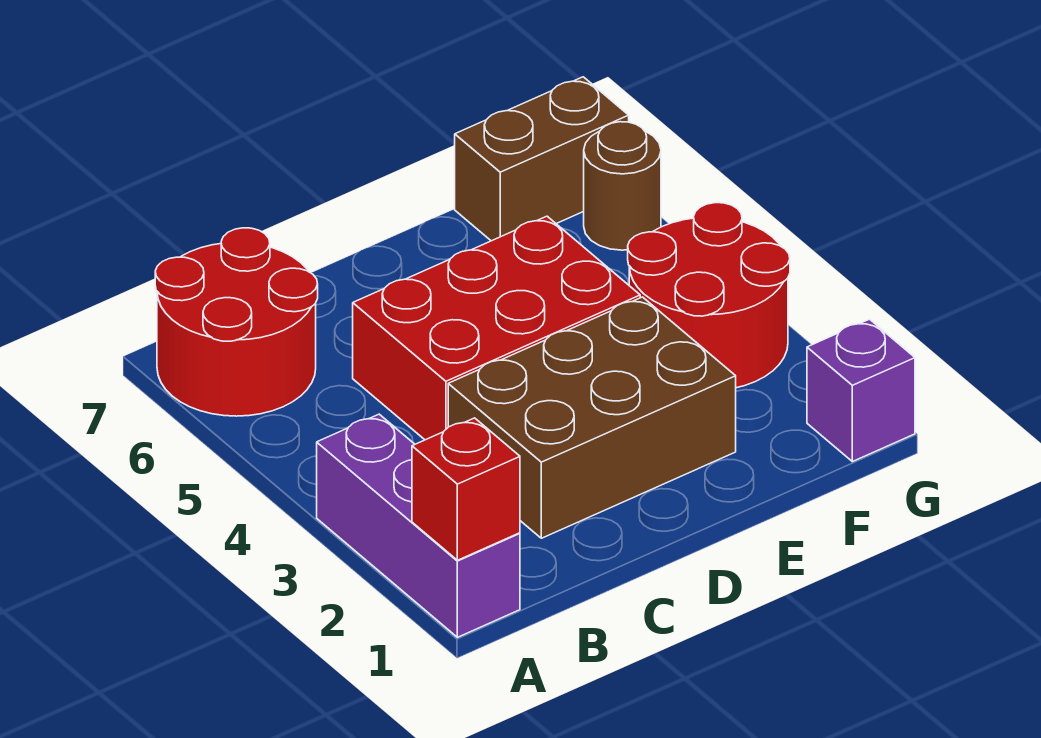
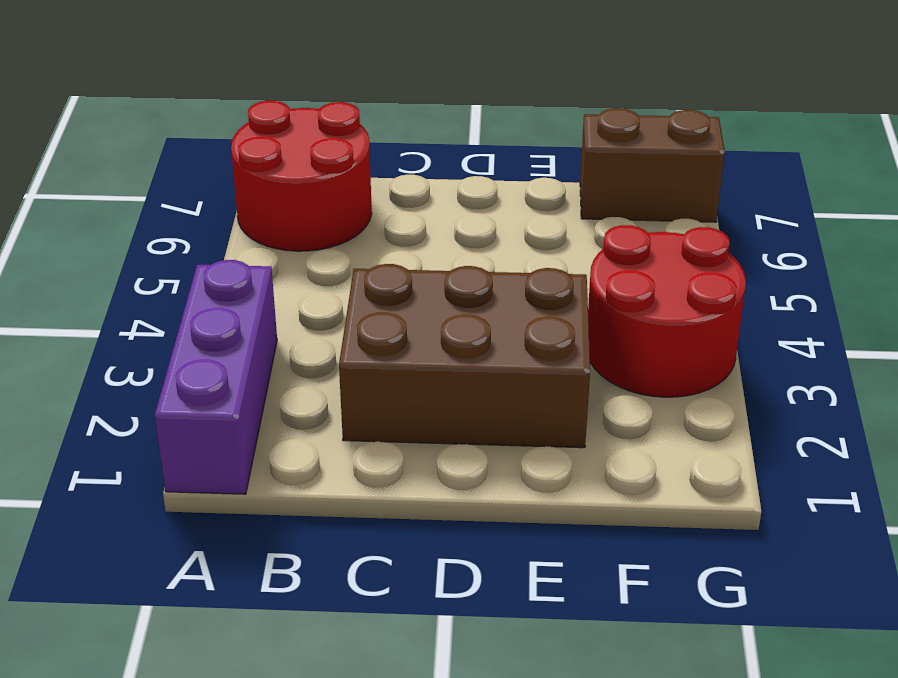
none -> red brick C4:E5 level 1
none -> purple brick G1 level 1

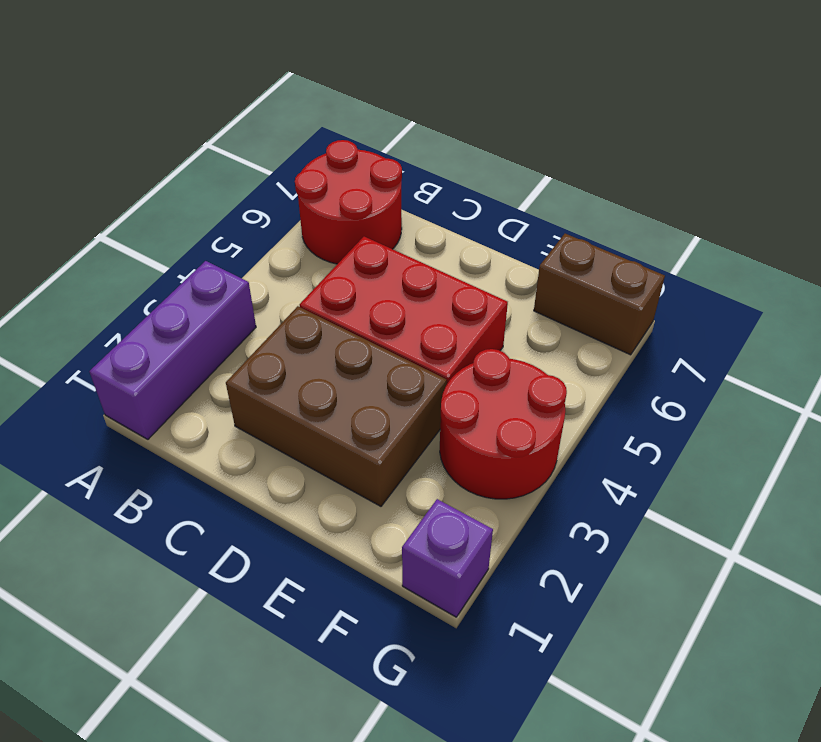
none -> brown round brick G6 level 1
none -> red brick A1 level 2

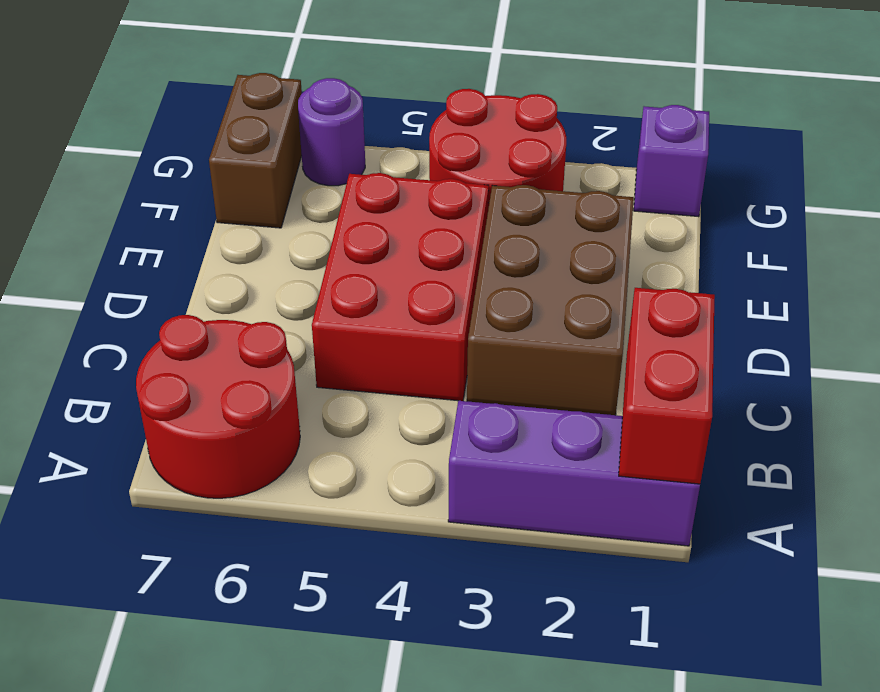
red brick A1:B1 level 2 -> red brick A1 level 2
purple round brick G6 level 1 -> brown round brick G6 level 1

